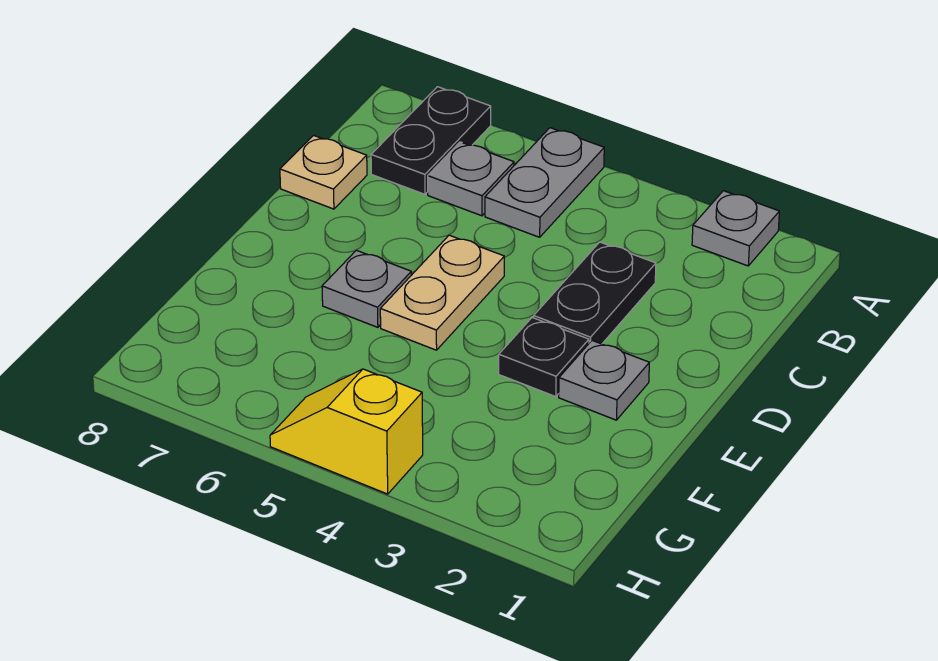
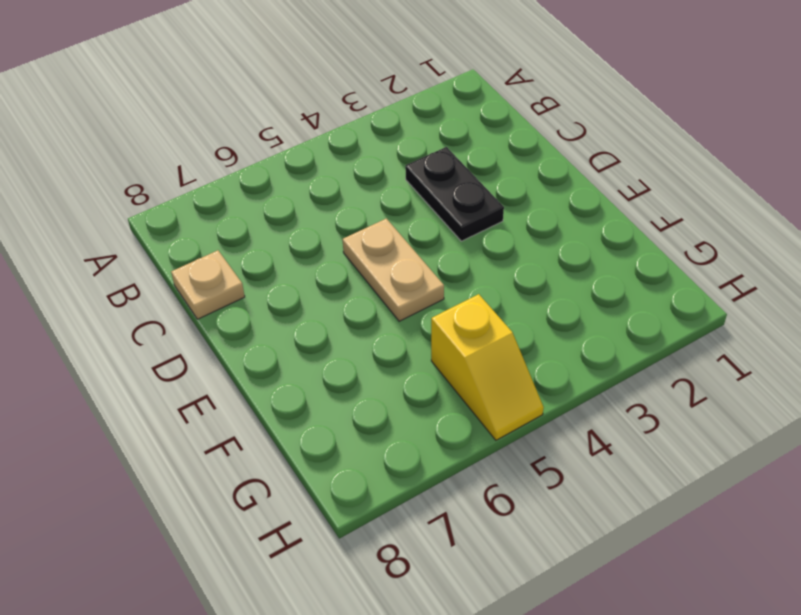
yellow slope G5:H5 level 1 top G -> yellow slope H4:H5 level 1 top 4
none -> grey plate A2 level 1
none -> grey plate A5:B5 level 1

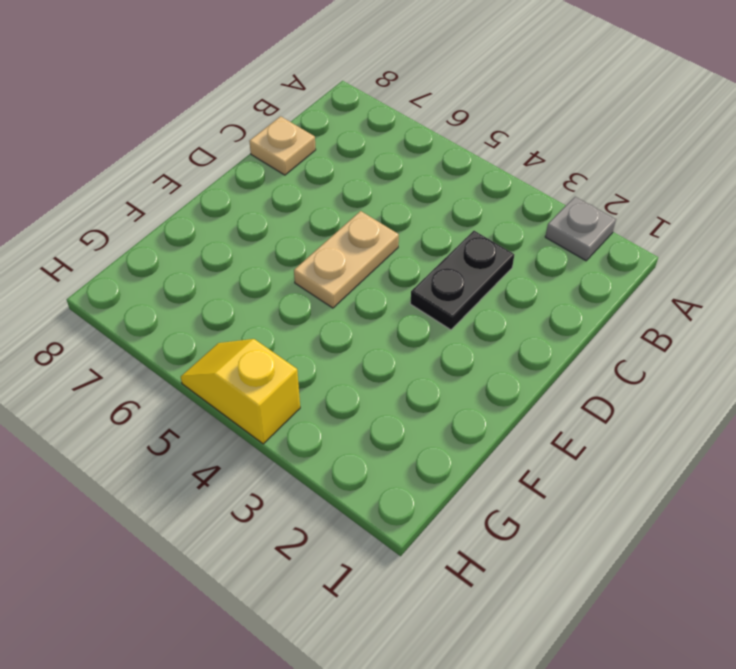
none -> grey plate A5:B5 level 1
none -> black plate A7:B7 level 1

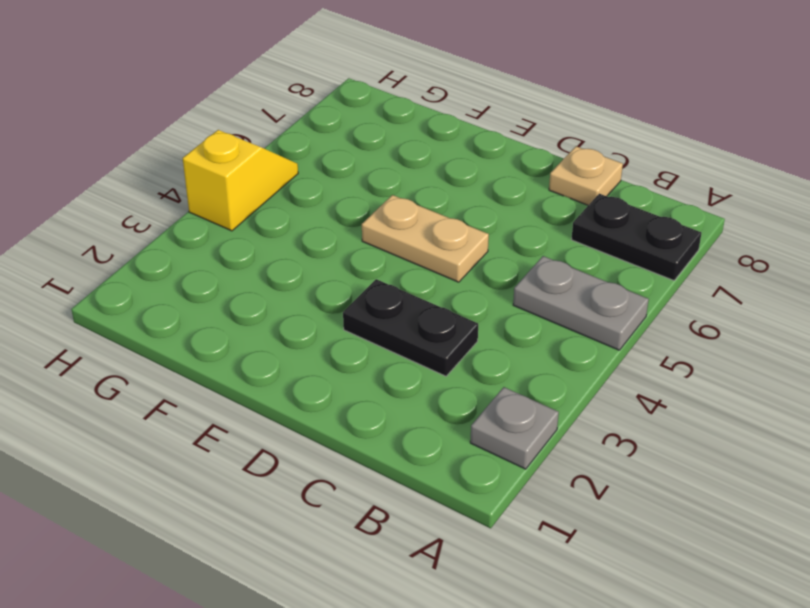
none -> grey plate B6 level 1
none -> grey plate E2 level 1

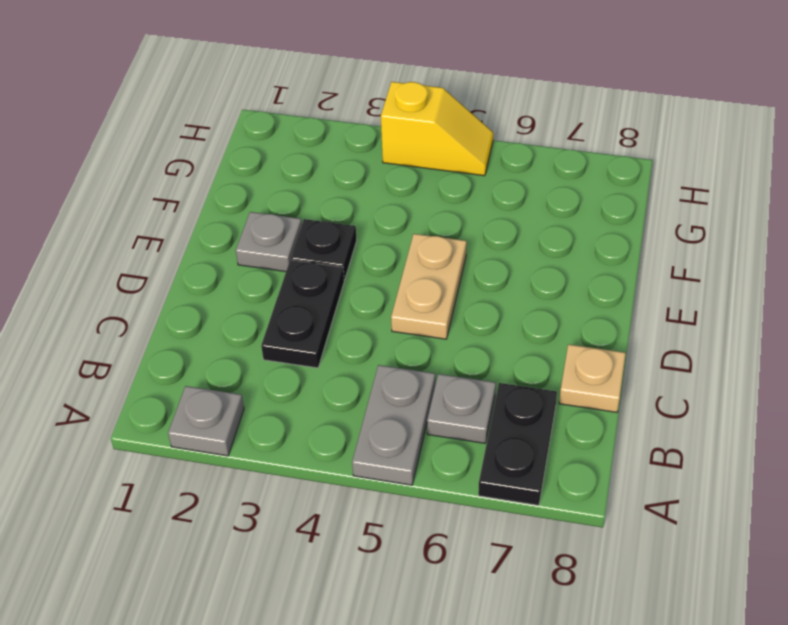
none -> grey plate E6 level 1

